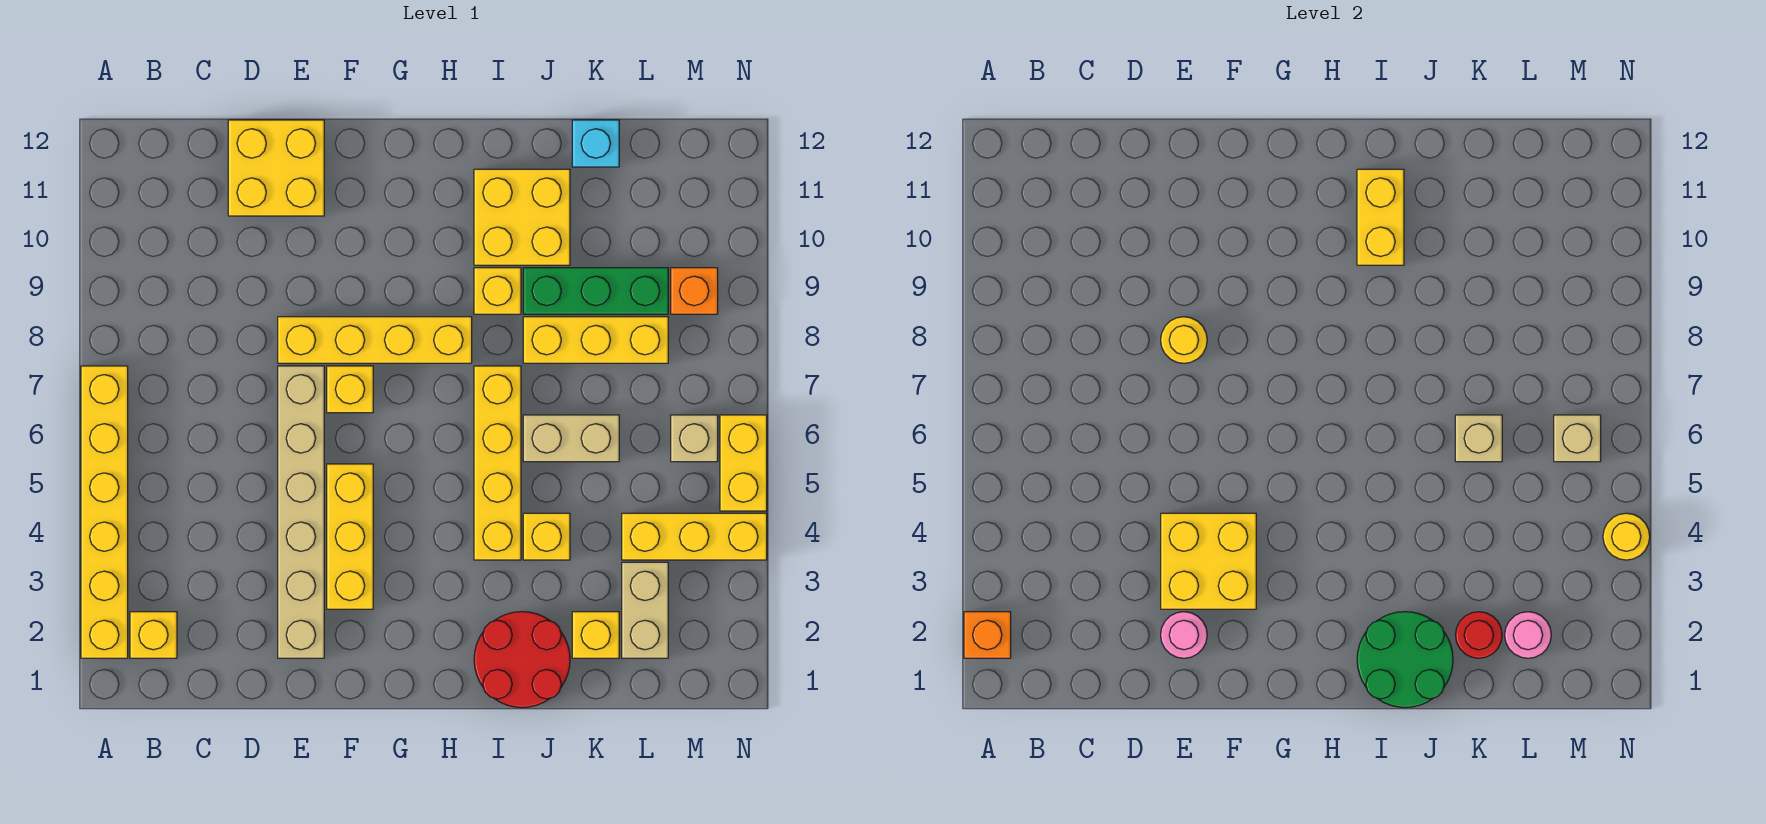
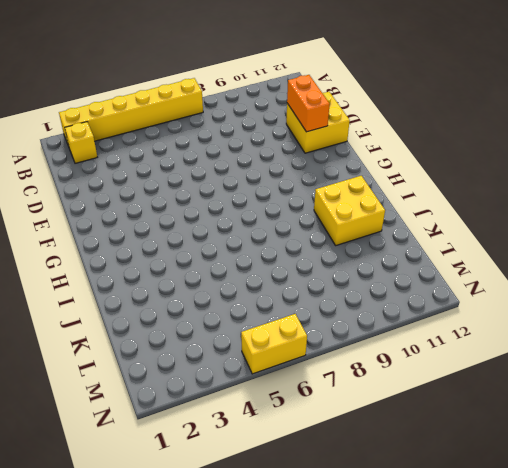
orange brick D11:E11 level 2 -> none
none -> tan brick E2:E7 level 1
none -> yellow brick E8:H8 level 1
none -> yellow brick F3:F5 level 1
none -> yellow brick F7 level 1

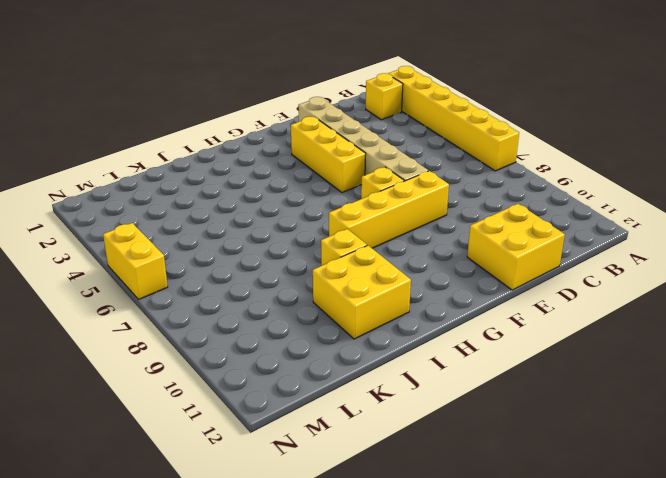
none -> red round brick I1:J2 level 1
none -> yellow brick I4:I7 level 1
none -> yellow brick J4 level 1
none -> tan brick J6:K6 level 1

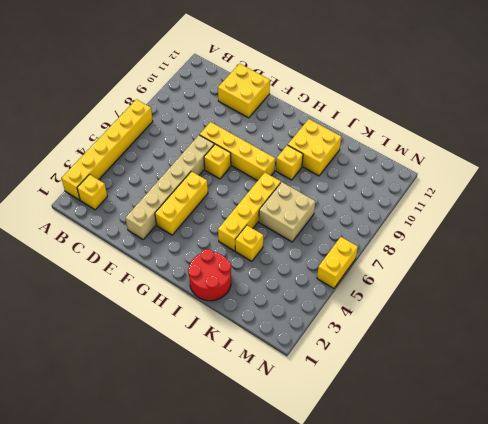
tan brick J6:K7 level 1 -> tan brick J6:K6 level 1
none -> yellow brick J8:L8 level 1
none -> green brick J9:L9 level 1
none -> yellow brick K2 level 1
none -> cyan brick K12 level 1

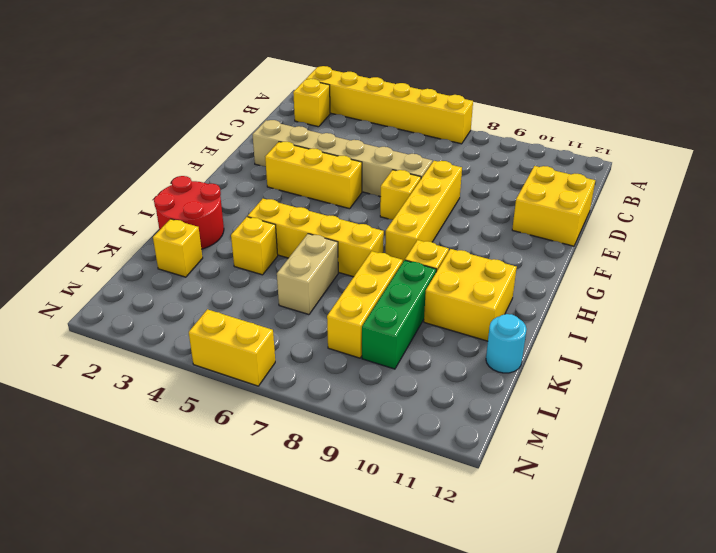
cyan round brick K12 level 1 -> cyan brick K12 level 1
none -> tan brick L2:L3 level 1
none -> yellow brick L4:N4 level 1
none -> tan brick M6 level 1
none -> orange brick M9 level 1

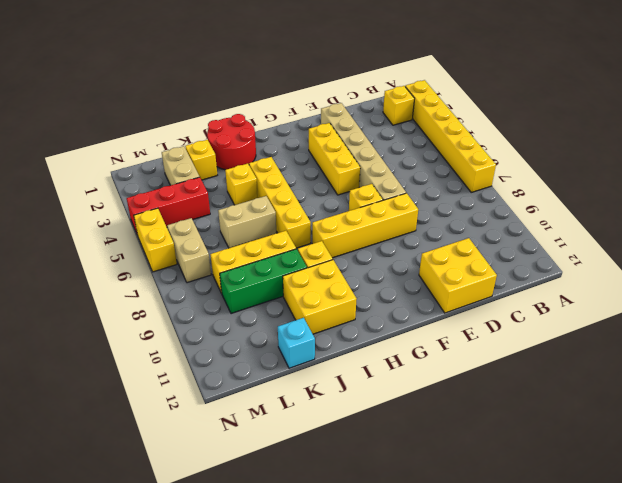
red brick L4:N4 level 1 -> yellow brick L4:N4 level 1
tan brick M6:M7 level 1 -> tan brick M6 level 1
none -> orange brick M9 level 1
none -> orange brick A2 level 2
none -> pink round brick E2 level 2
none -> yellow brick E3:F4 level 2

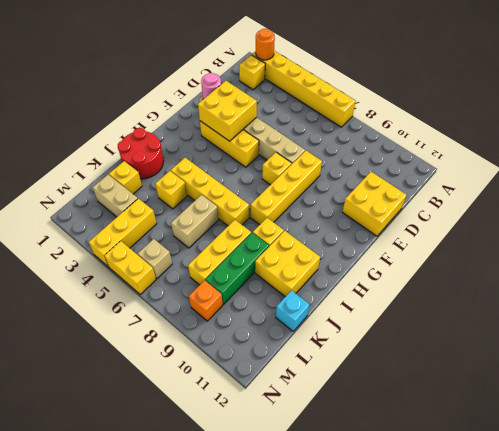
orange round brick A2 level 2 -> orange brick A2 level 2
none -> yellow round brick E8 level 2
none -> green round brick I1:J2 level 2
none -> yellow brick I10:I11 level 2
none -> red round brick K2 level 2

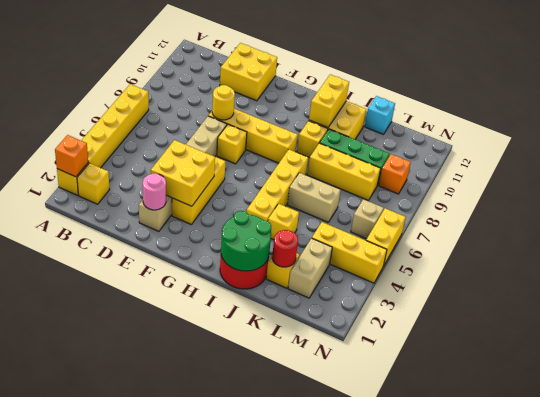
none -> tan brick K6 level 2
none -> pink round brick L2 level 2
none -> tan brick M6 level 2
none -> yellow round brick N4 level 2

